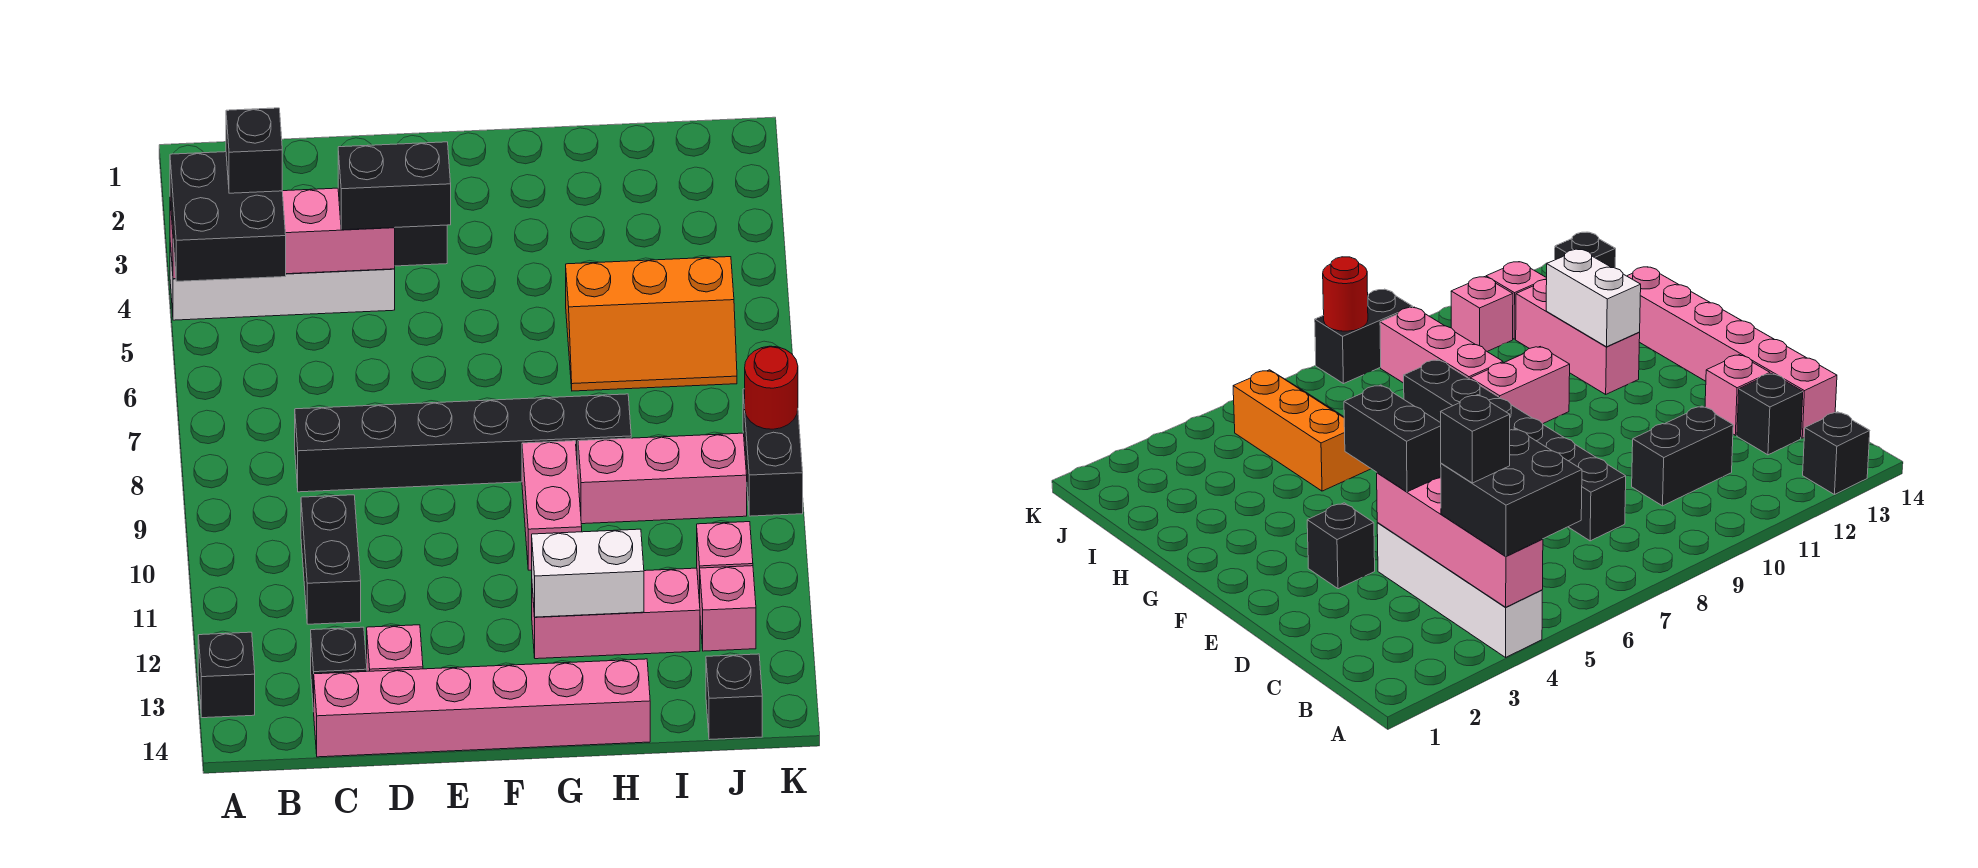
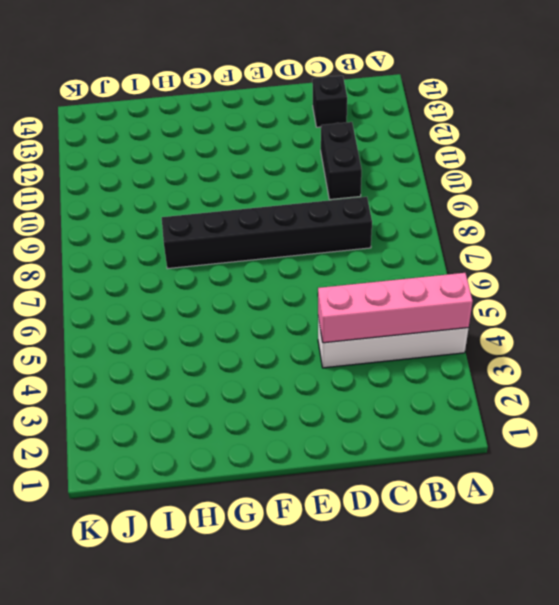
none -> black brick A13 level 1
none -> pink brick C14:H14 level 1
none -> pink brick D13 level 1

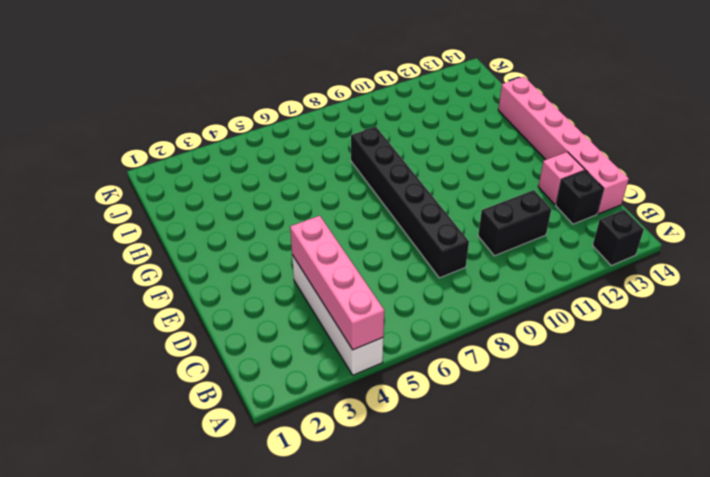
none -> black brick E3 level 1
none -> pink brick G9:G10 level 1
none -> pink brick G12:I12 level 1

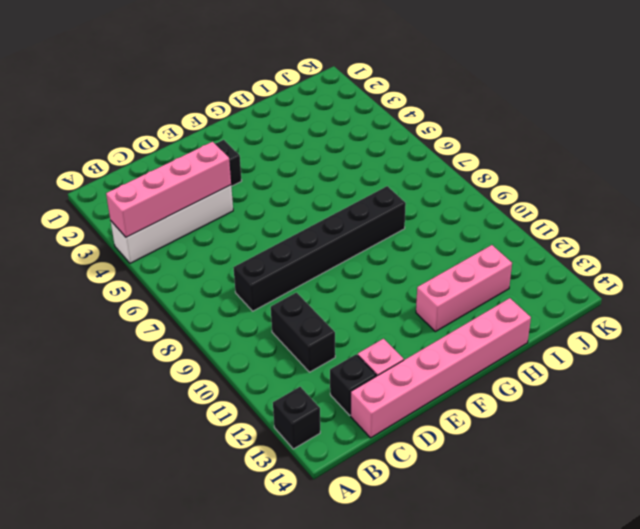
none -> pink brick G9:G10 level 1
none -> orange slope H5:J6 level 1 top 5
none -> pink brick H9:J9 level 1

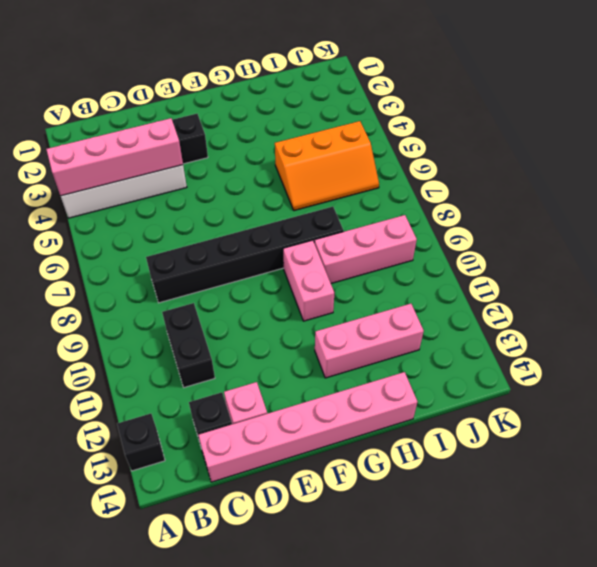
none -> pink brick J11 level 1
none -> pink brick J12 level 1
none -> black brick J14 level 1

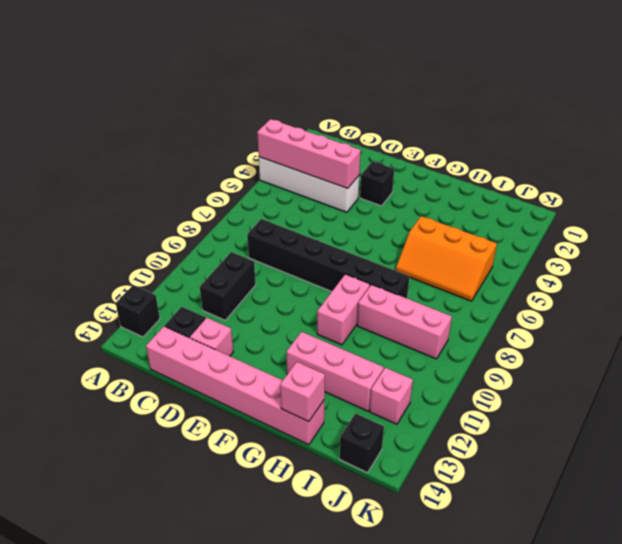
pink brick H14 level 2 -> pink brick J11 level 1
none -> black brick K8:K9 level 1
none -> white brick G12:H12 level 2
none -> red round brick K8 level 2

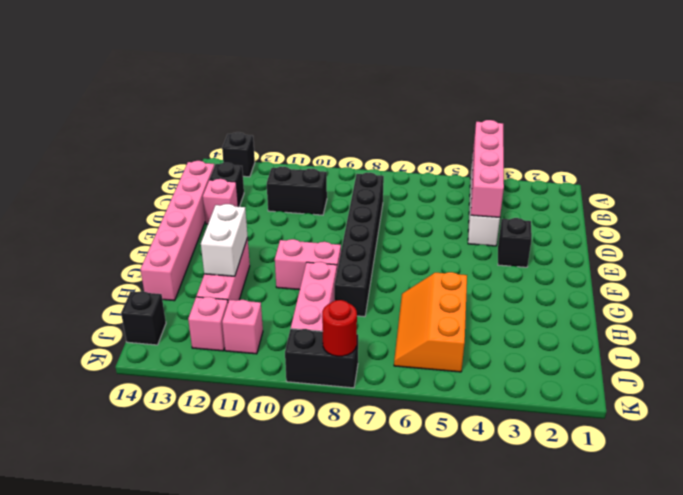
none -> black brick A4:B5 level 3
none -> black brick D4:E4 level 3
none -> black brick B4 level 4

